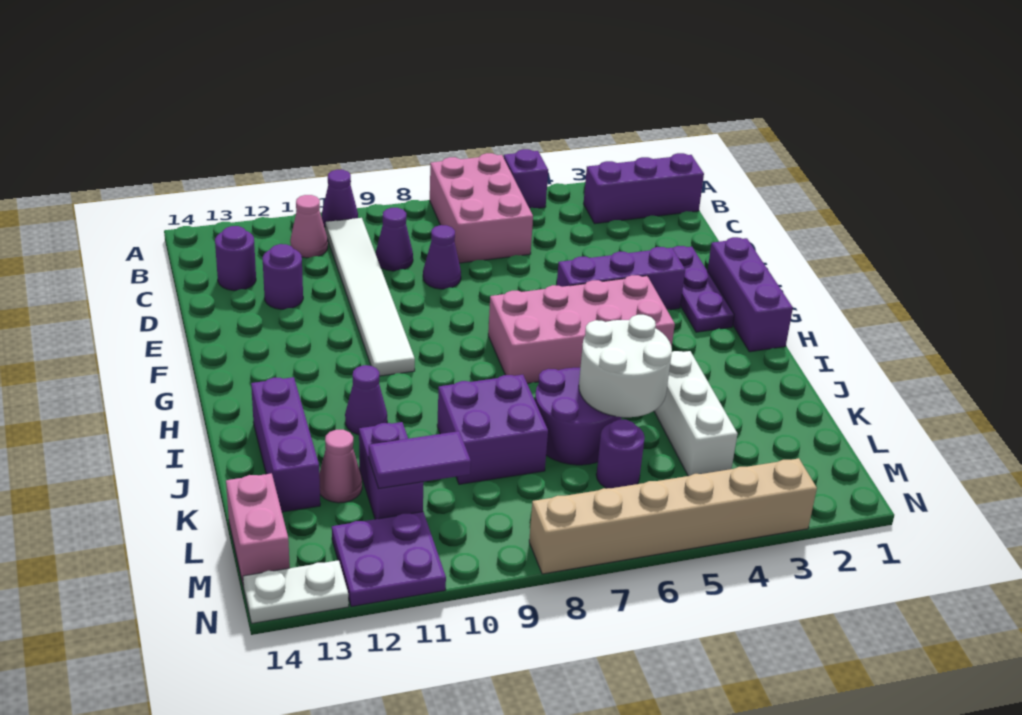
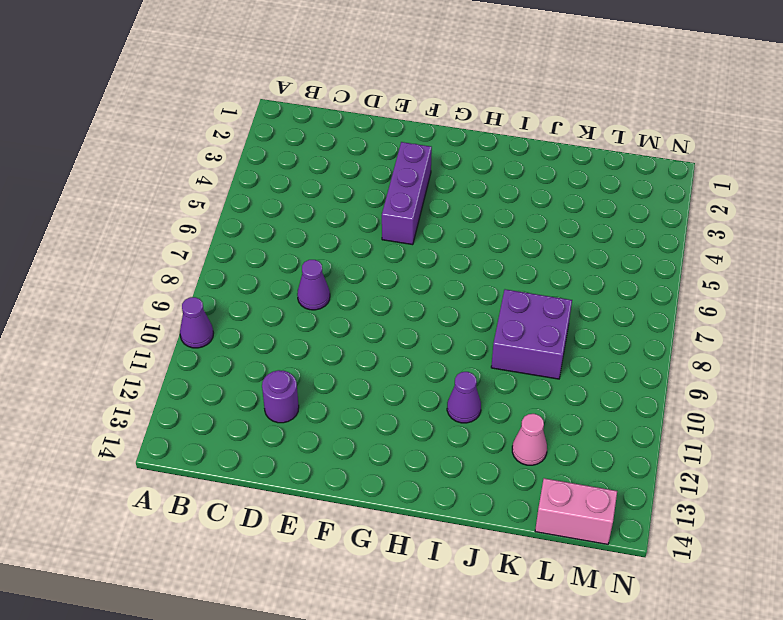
none -> purple brick A5 level 1
none -> pink brick A6:C7 level 1
none -> purple brick B1:B3 level 1

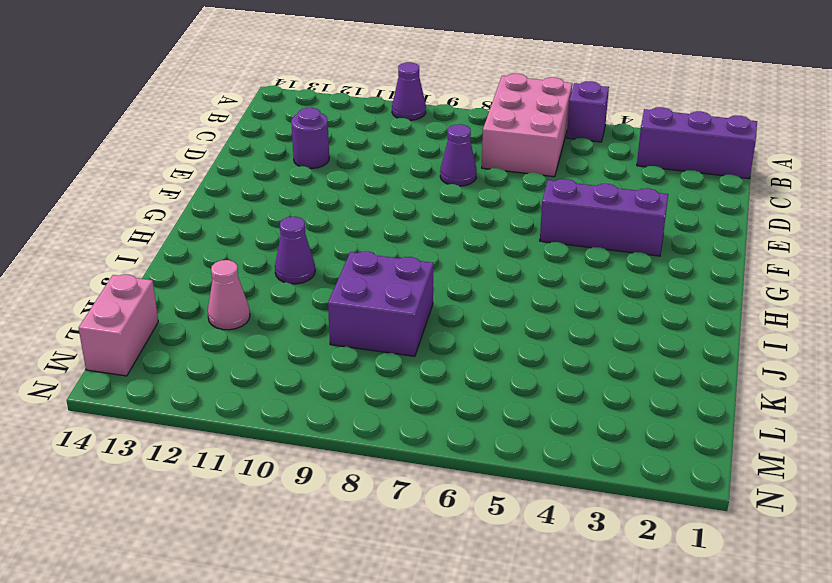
none -> white tile B10:G10 level 1
none -> pink cone B11 level 1
none -> purple cone C9 level 1

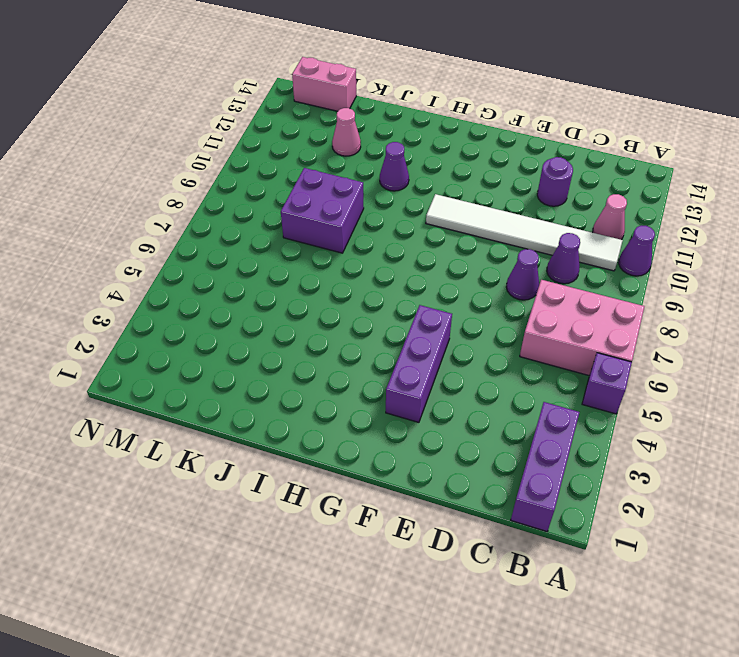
none -> purple round brick C13 level 1
none -> purple plate E2:G2 level 1
none -> purple brick F1:H1 level 1

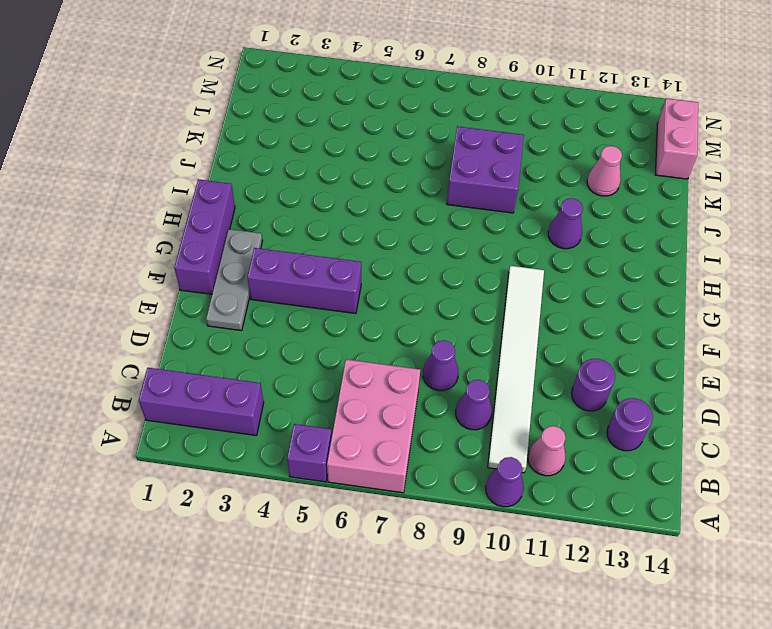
grey plate E2:G2 level 1 -> purple plate E2:G2 level 1
none -> pink brick G4:H7 level 1
none -> purple brick I13:K13 level 1
none -> white brick J4:L4 level 1

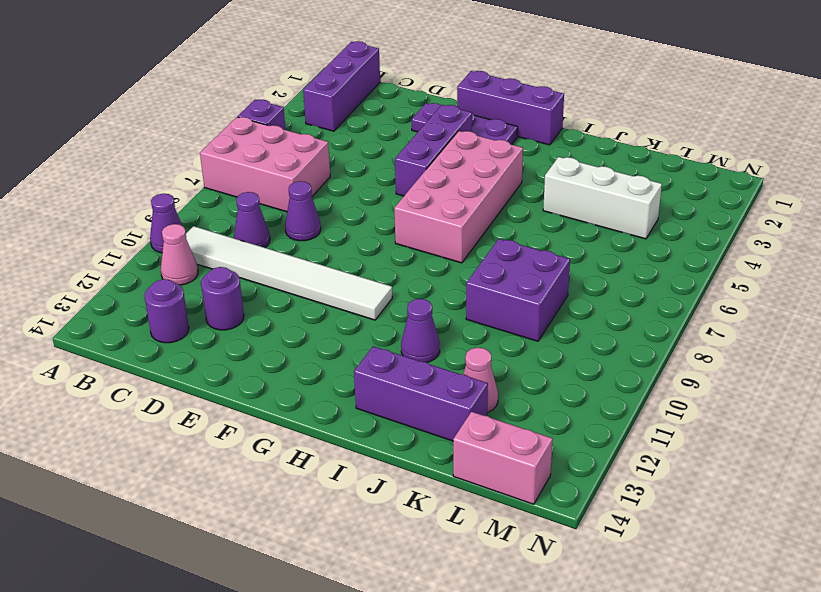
none -> purple round brick J6:K7 level 1
none -> purple brick K11:L11 level 1
none -> purple round brick L6 level 1

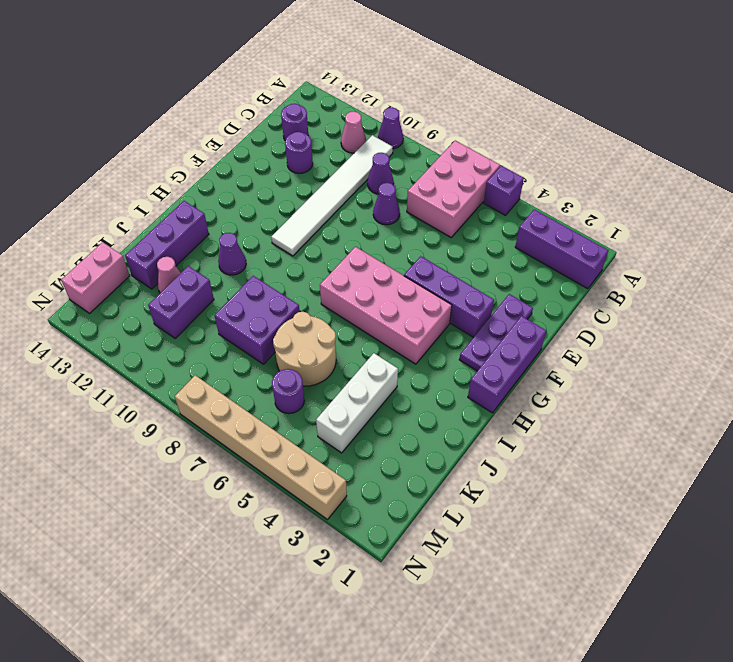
tan round brick J6:K7 level 1 -> purple round brick J6:K7 level 1
none -> purple plate M11:N12 level 1
none -> white plate N13:N14 level 1
none -> white round brick J5:K6 level 2

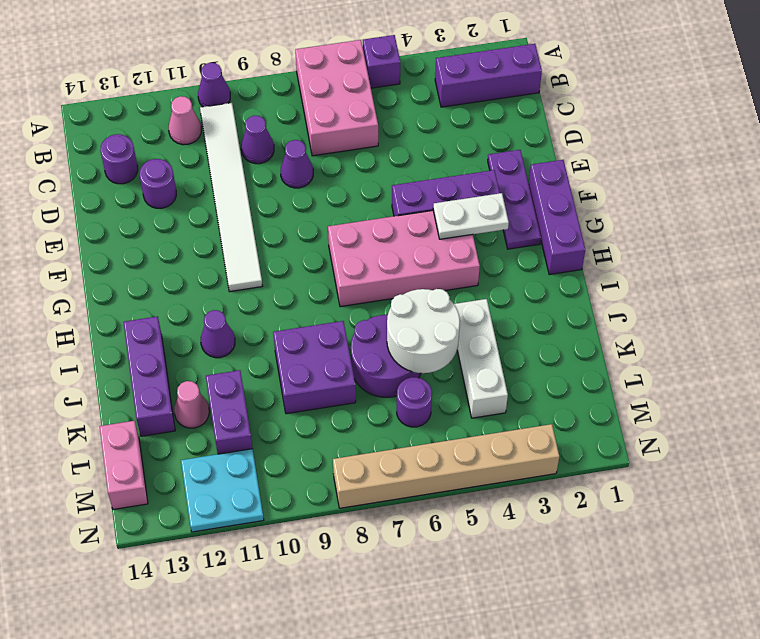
white plate G3:G4 level 2 -> white plate N13:N14 level 1
cyan plate M11:N12 level 1 -> purple plate M11:N12 level 1
none -> purple tile L10:L11 level 2

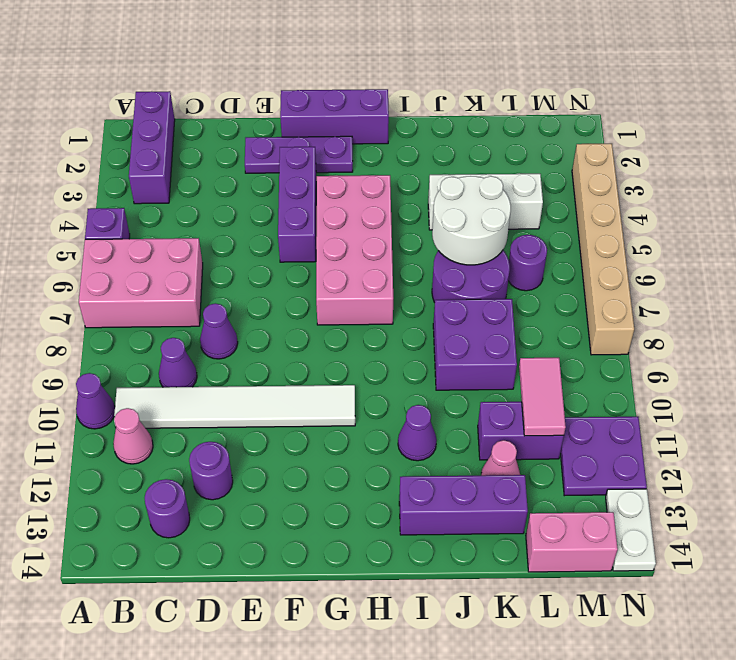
pink tile L10:L11 level 2 -> purple tile L10:L11 level 2

